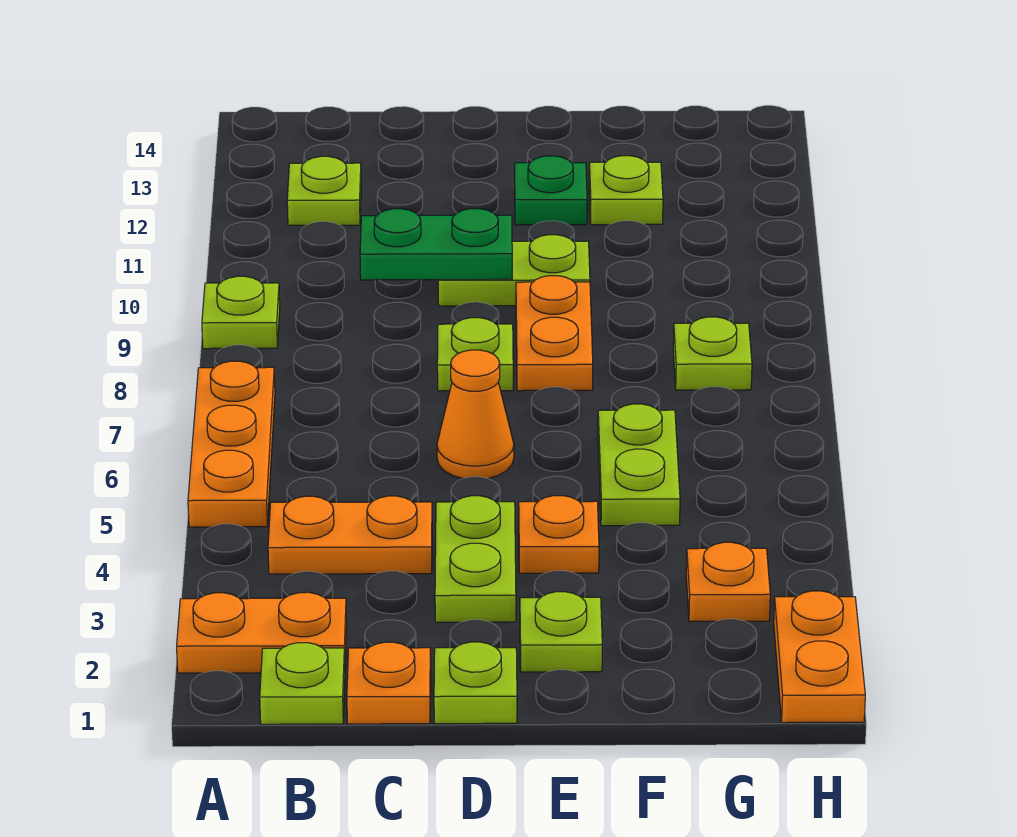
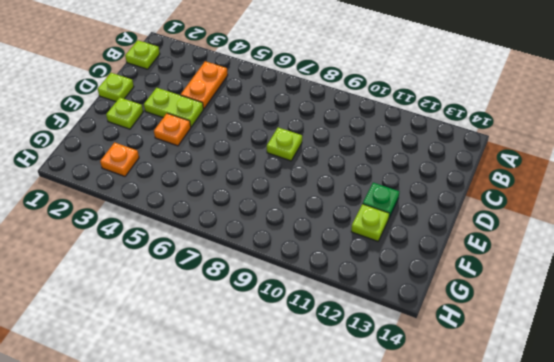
none -> orange plate A2:B2 level 1
none -> orange plate A5:A7 level 1
none -> lime plate A9 level 1

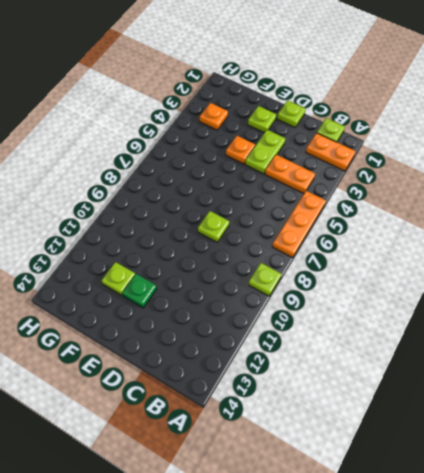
none -> lime plate B12 level 1
none -> orange plate C1 level 1
none -> orange cone D6 level 1

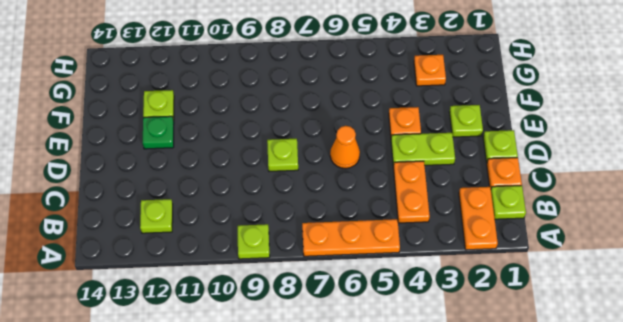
none -> lime plate D10:E10 level 1
none -> orange plate E8:E9 level 1
none -> lime plate F5:F6 level 1

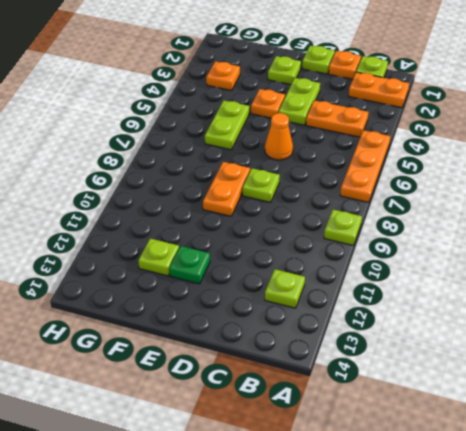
none -> lime plate D10:E10 level 1
none -> lime plate G8 level 1
none -> orange plate H1:H2 level 1

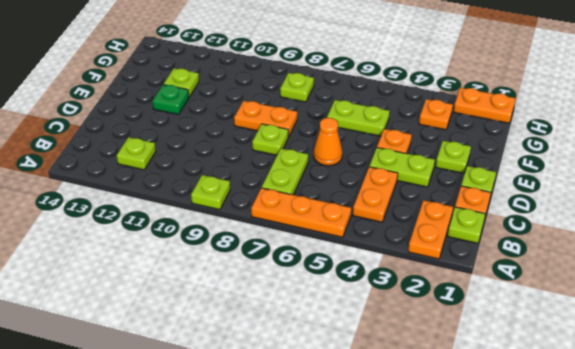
lime plate B7:C7 level 1 -> lime plate D10:E10 level 1
none -> green plate C10:D10 level 2

